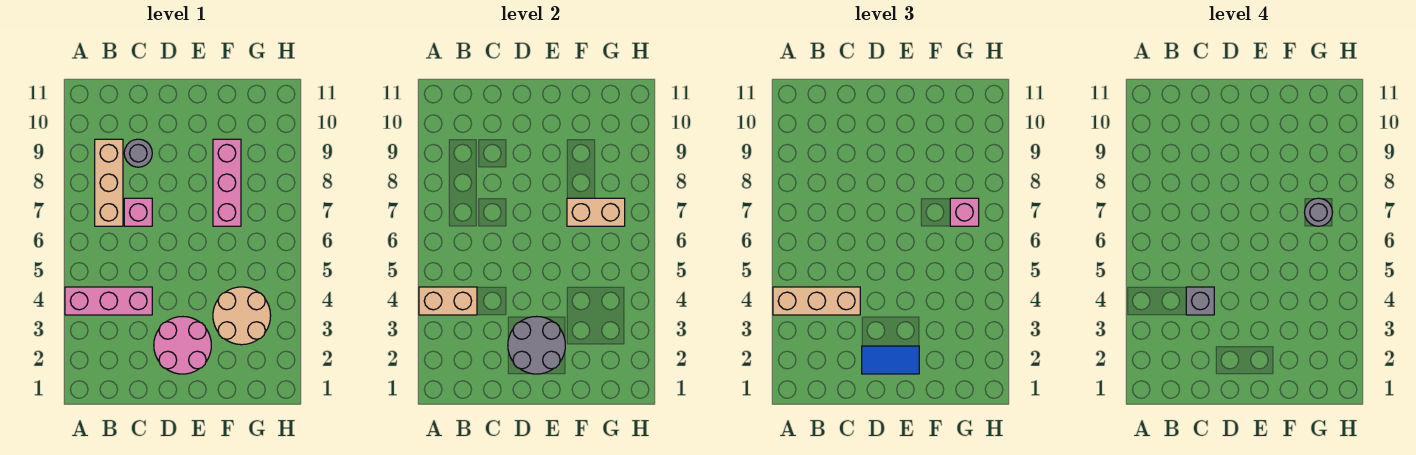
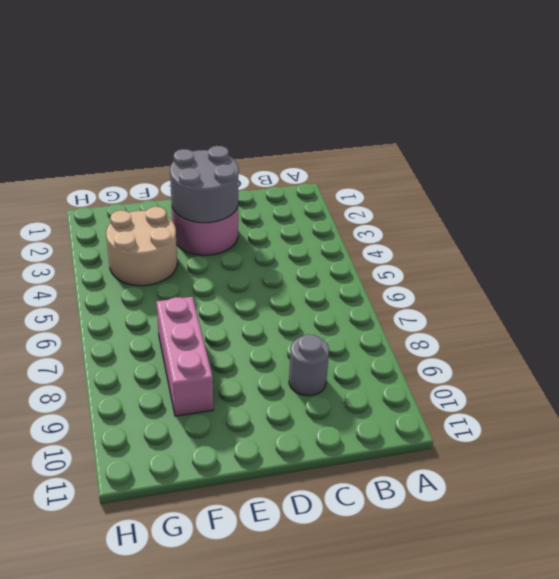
none -> pink brick A4:C4 level 1
none -> tan brick B7:B9 level 1
none -> pink brick C7 level 1

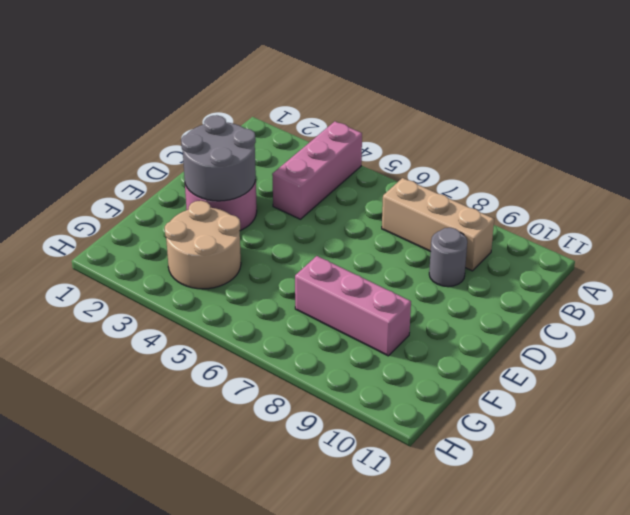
none -> pink brick C7 level 1
none -> tan brick A4:B4 level 2
none -> tan brick F7:G7 level 2

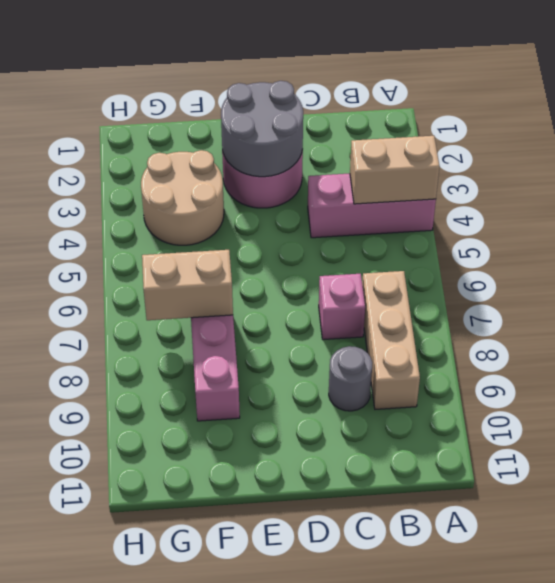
none -> tan brick A4:C4 level 3
none -> blue tile D2:E2 level 3
none -> pink brick G7 level 3

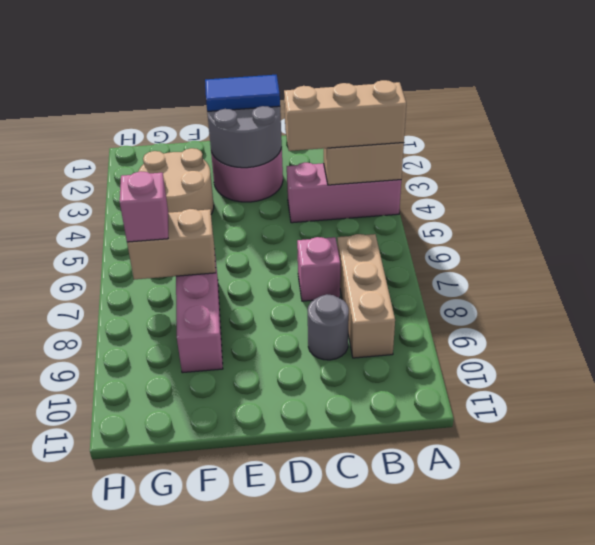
none -> grey brick C4 level 4
none -> grey round brick G7 level 4

